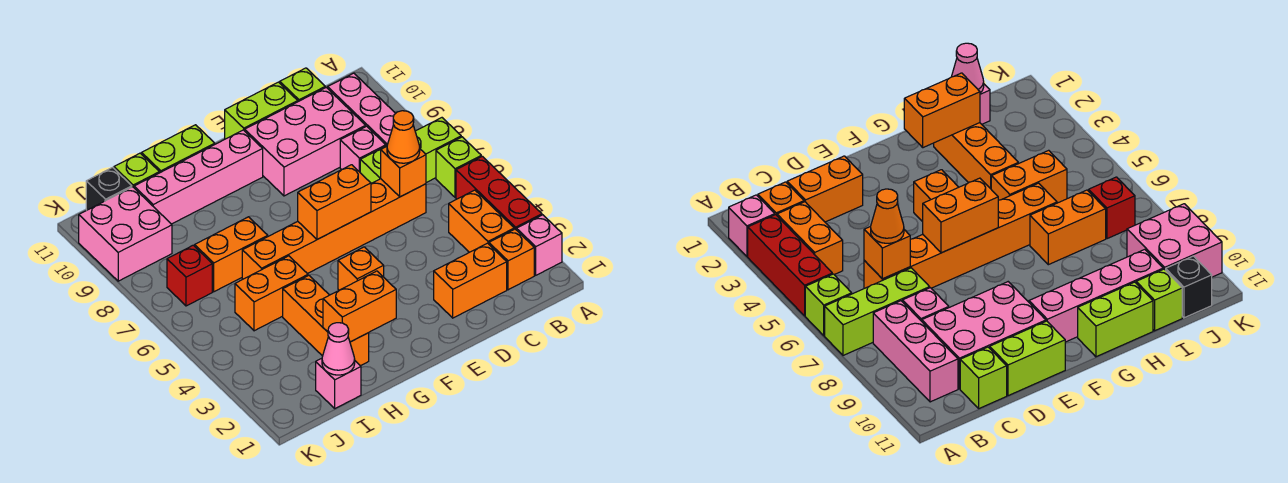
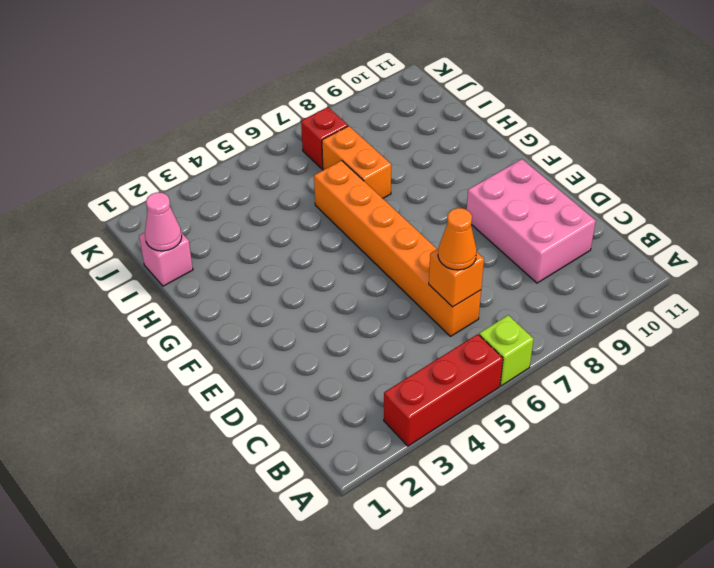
none -> pink brick A2 level 1
none -> lime brick A7:C7 level 1
none -> orange brick B2 level 1

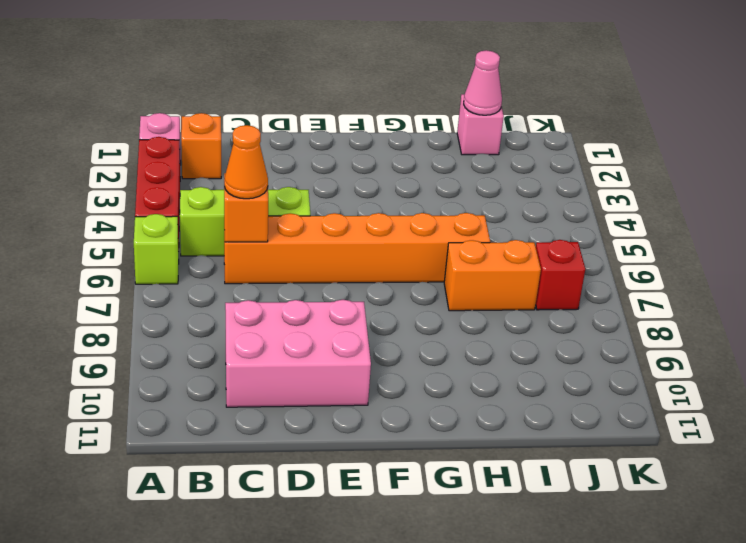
lime brick B5:D5 level 1 -> lime brick A7:C7 level 1
none -> orange brick B3:B4 level 1
none -> pink brick B8:B10 level 1
none -> orange brick C2:D2 level 1

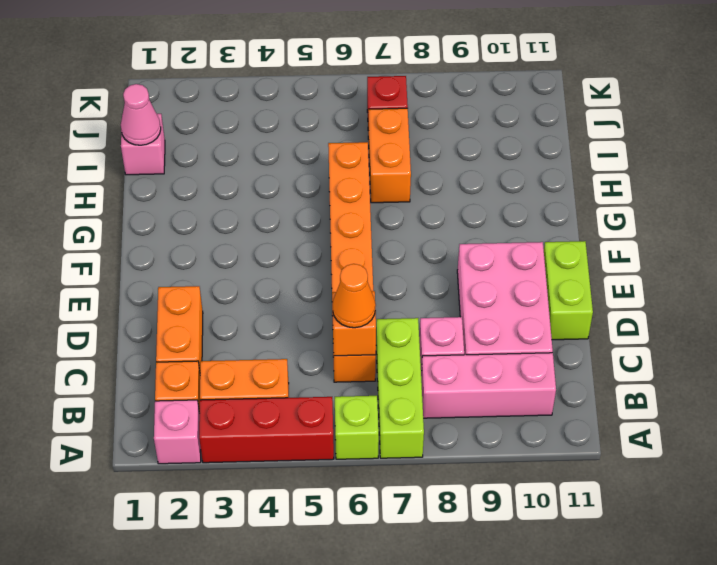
none -> lime brick C11 level 1
none -> orange brick F4 level 1
none -> pink brick F10:I10 level 1

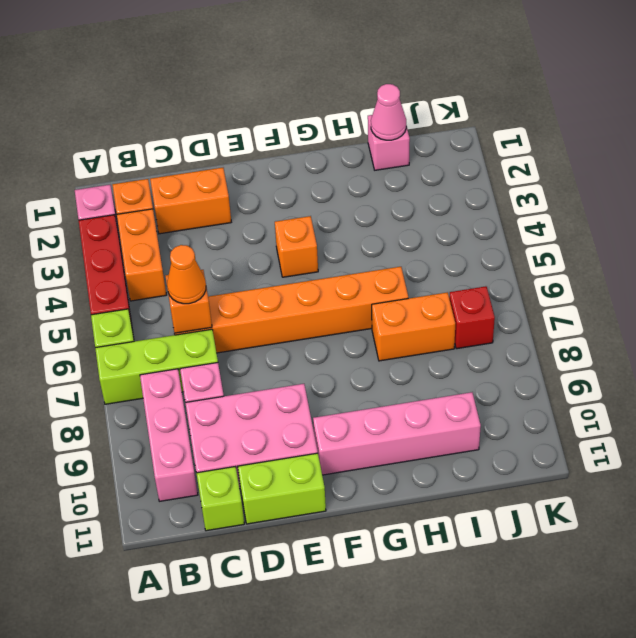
none -> lime brick G11:H11 level 1
none -> orange brick H2:H4 level 1
none -> orange brick H5:I5 level 1

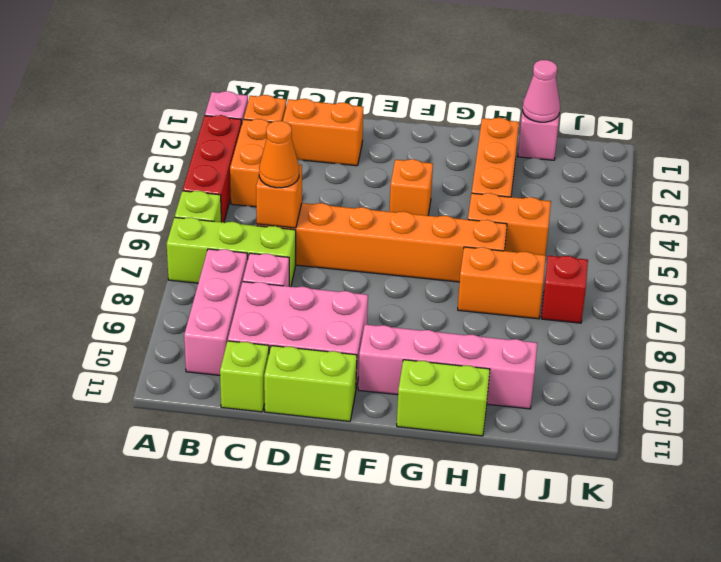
none -> lime brick I11 level 1
none -> pink brick J9:K10 level 1
none -> black brick J11 level 1

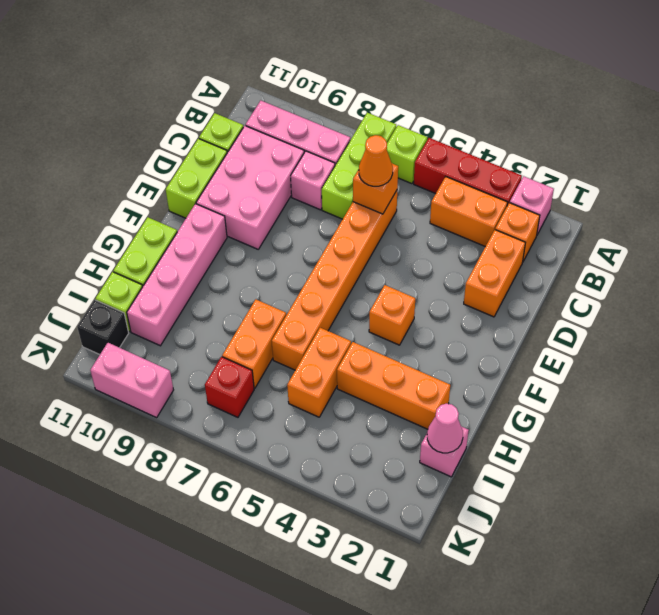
pink brick K9:K10 level 1 -> pink brick J9:K10 level 1
none -> orange brick E6:F6 level 2
none -> orange brick G2:H2 level 2

